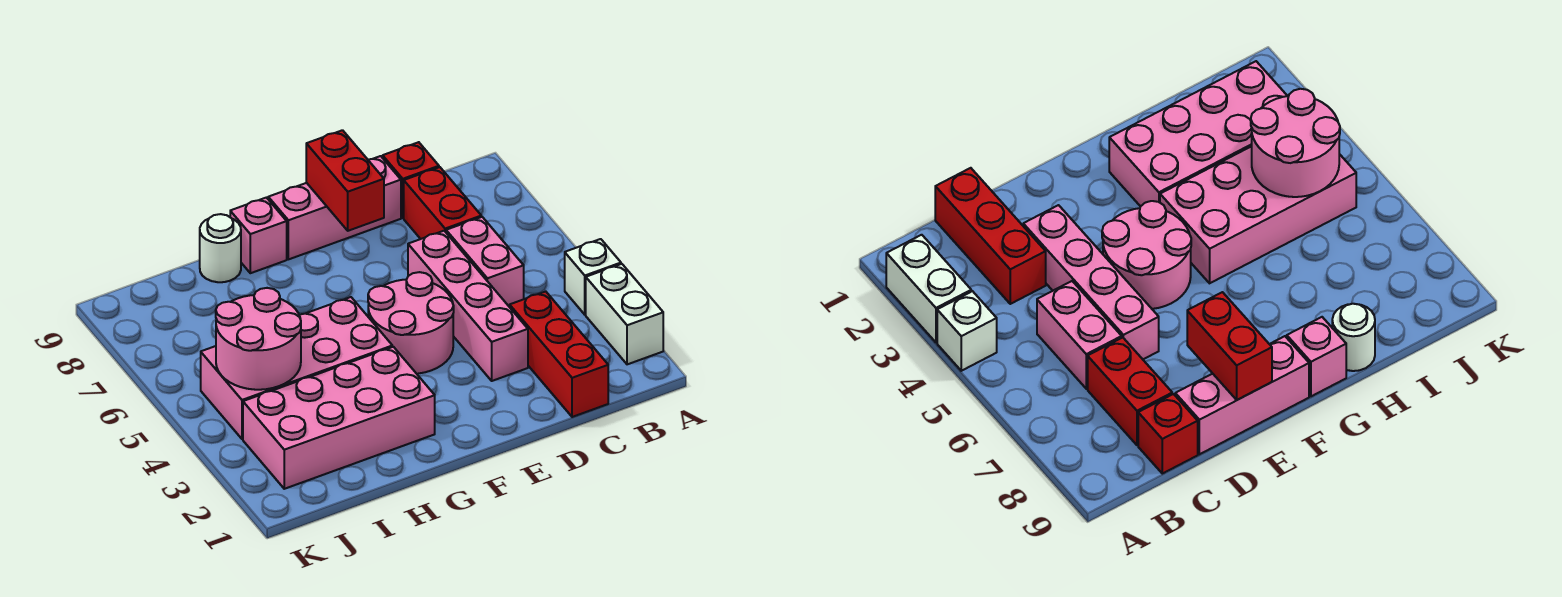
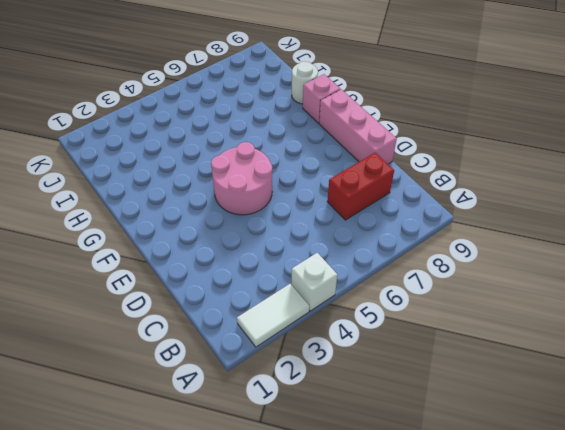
white tile A2:A3 level 1 -> white brick A2:A3 level 1
none -> red brick C1:C3 level 1
none -> pink brick C5:C6 level 1
none -> red brick C9 level 1

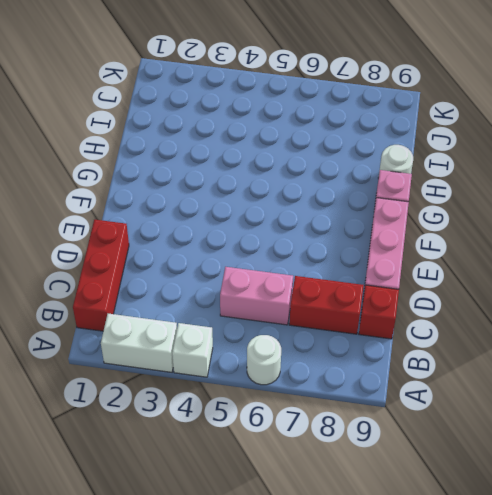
white round brick A6 level 1 -> none
red brick B1:D1 level 1 -> red brick C1:C3 level 1
none -> pink brick D3:D6 level 1
none -> pink round brick E4:F5 level 1
none -> pink brick G2:J3 level 1

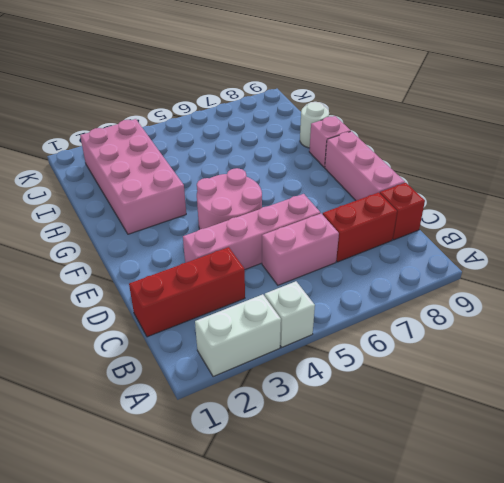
none -> pink brick G4:J5 level 1
none -> red brick E8:E9 level 2
none -> pink round brick I4:J5 level 2

